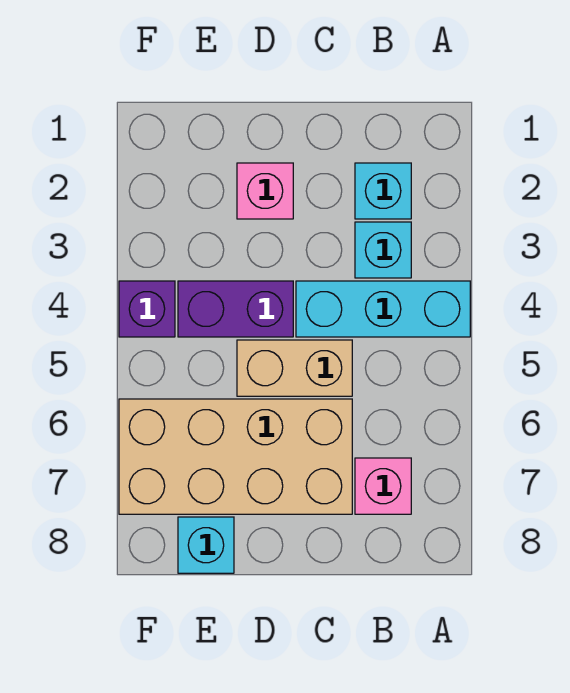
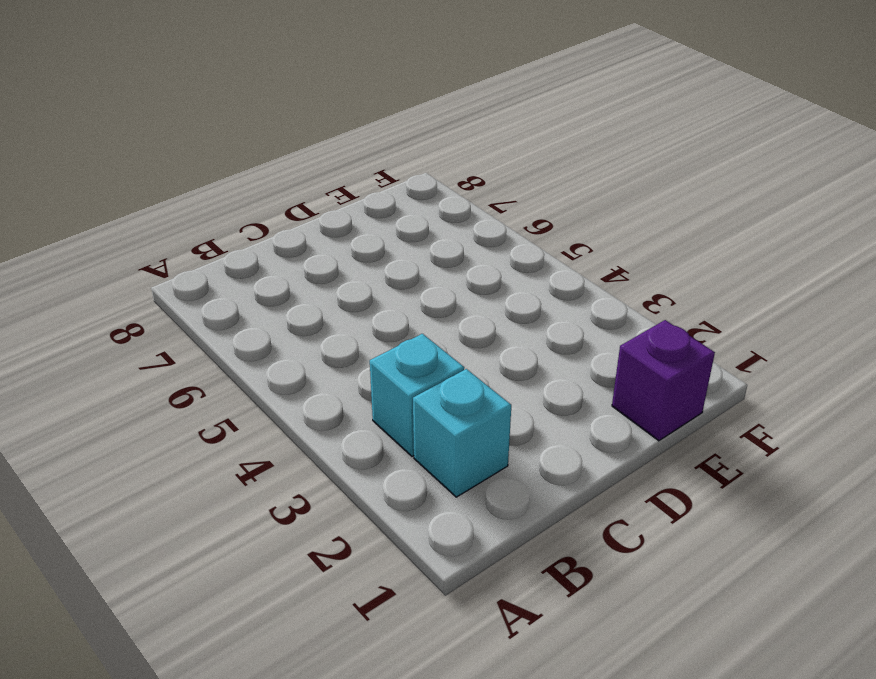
purple brick E1 level 1 -> purple brick F4 level 1
none -> cyan brick A4:C4 level 1
none -> pink brick B7 level 1

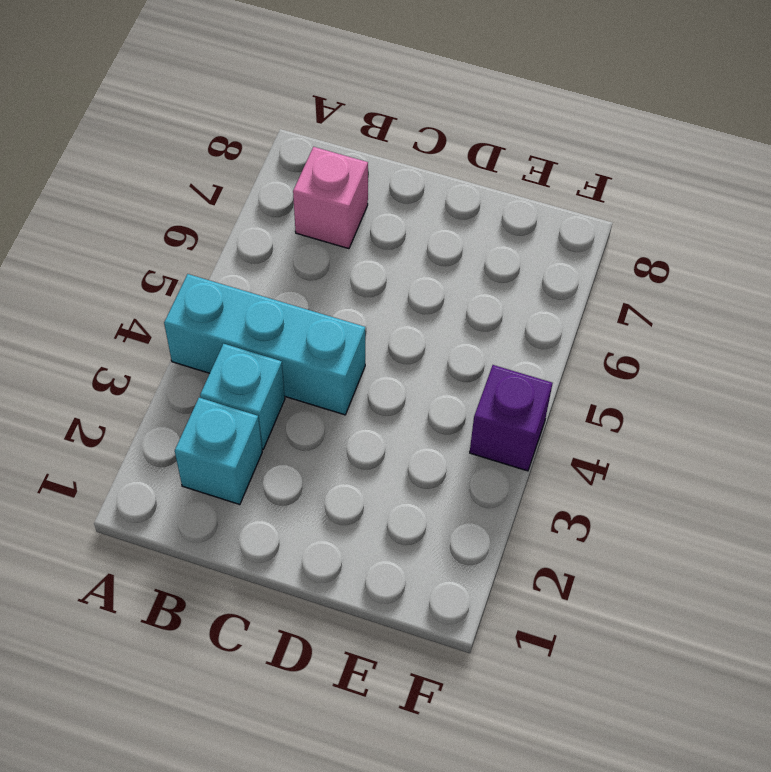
none -> tan brick C5:D5 level 1
none -> tan brick C6:F7 level 1

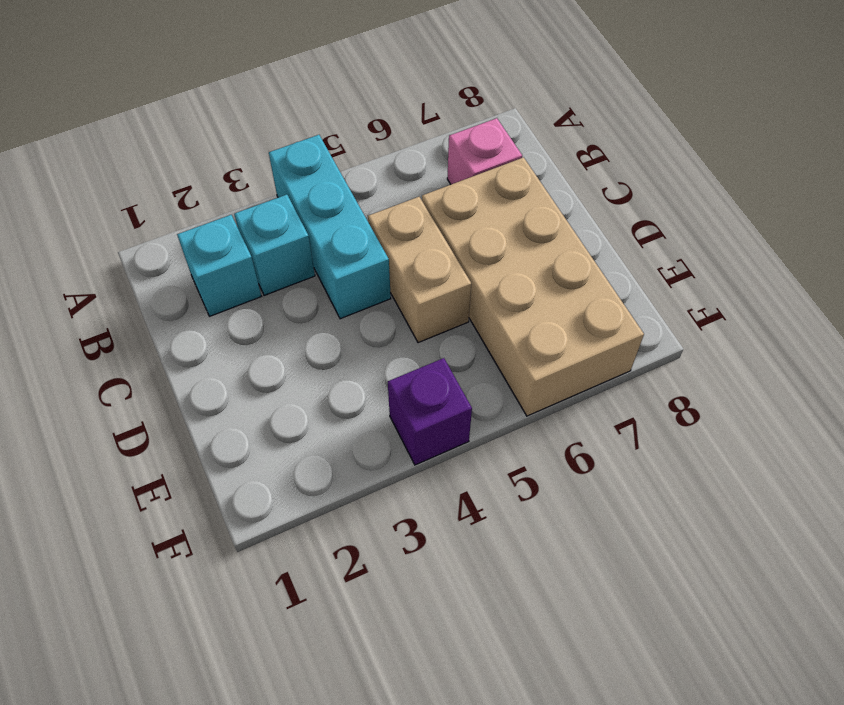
none -> pink brick D2 level 1
none -> purple brick D4:E4 level 1

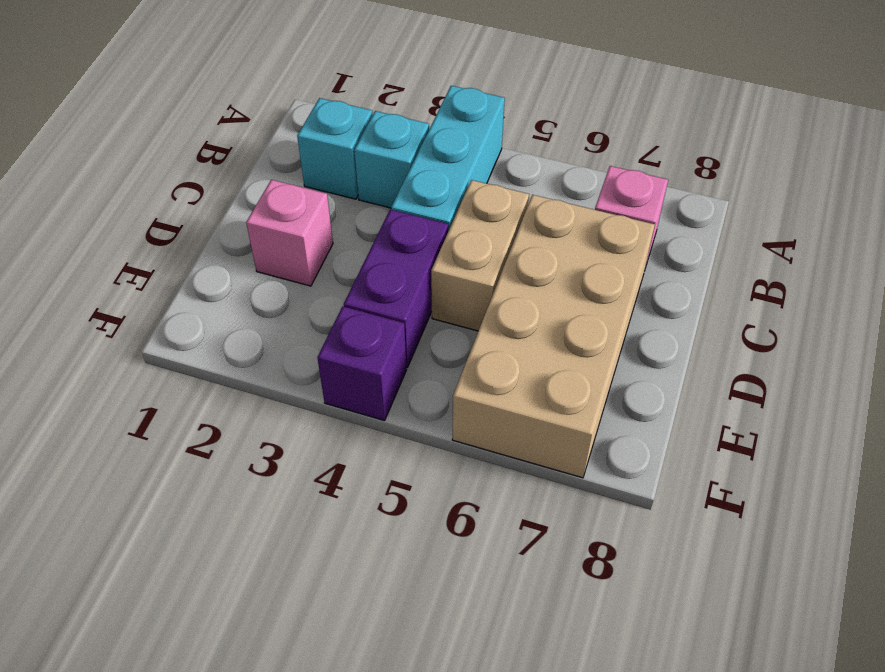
none -> cyan brick E8 level 1

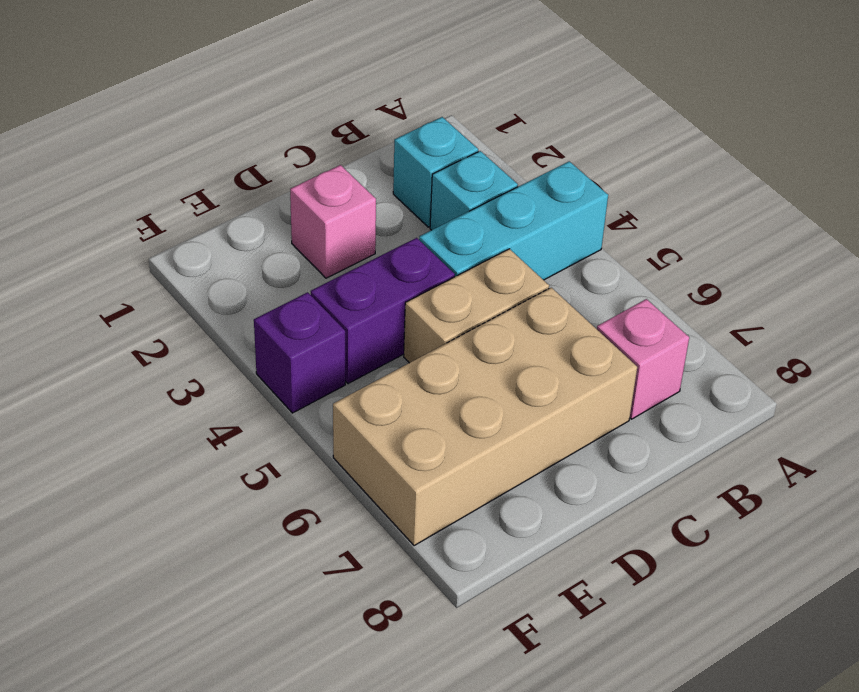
none -> cyan brick E8 level 1

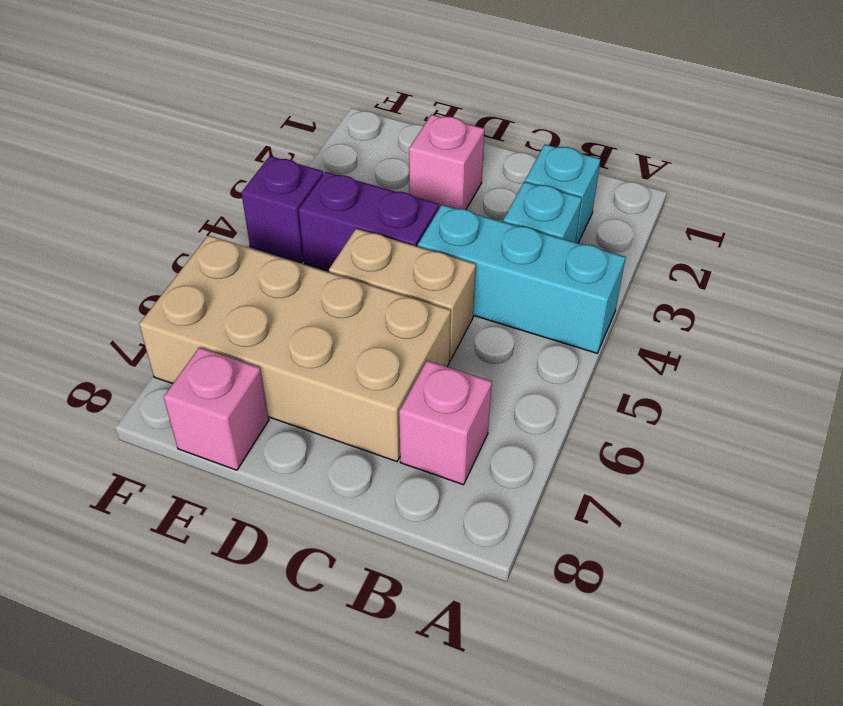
pink brick E8 level 1 -> cyan brick E8 level 1

